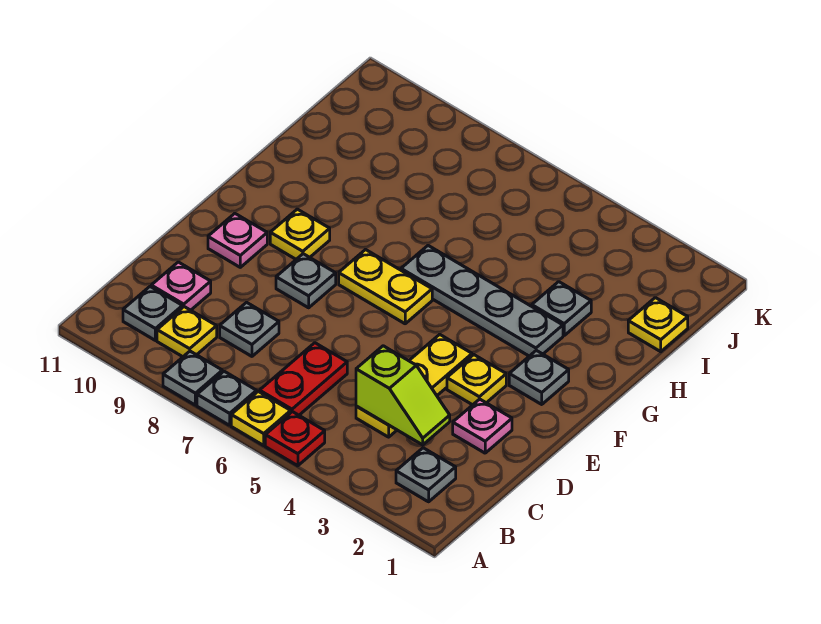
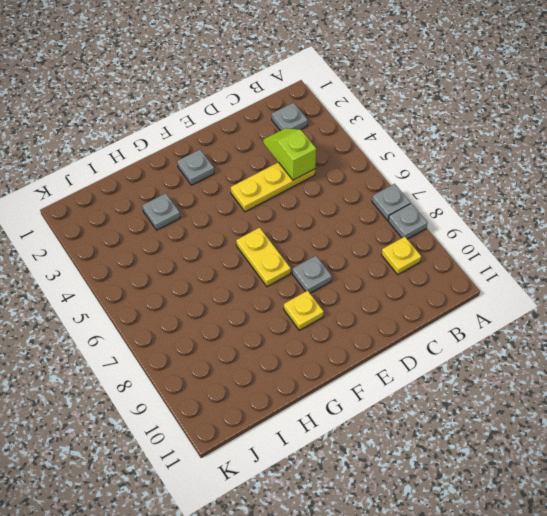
none -> red plate A5 level 1
none -> yellow plate A6 level 1
none -> red plate B6:C6 level 1

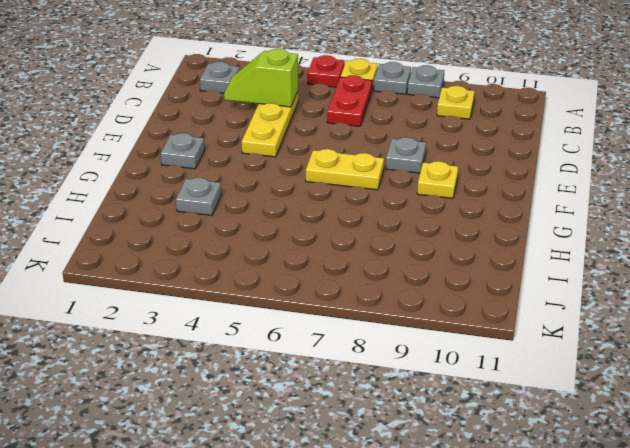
none -> grey plate B10 level 1
none -> grey plate C8 level 1
none -> pink plate C10 level 1

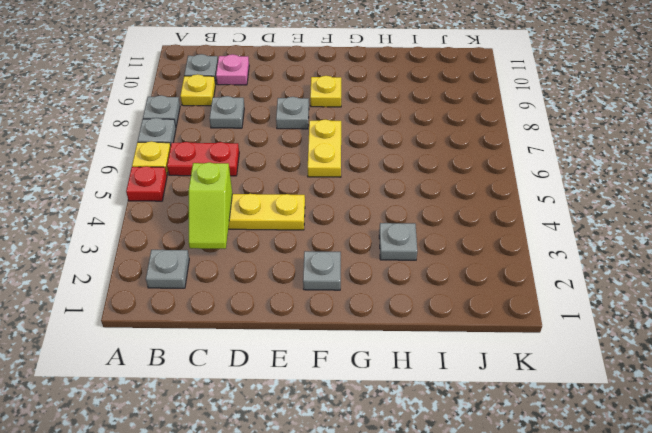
none -> pink plate D2 level 1
none -> yellow plate E3 level 1
none -> pink plate E10 level 1

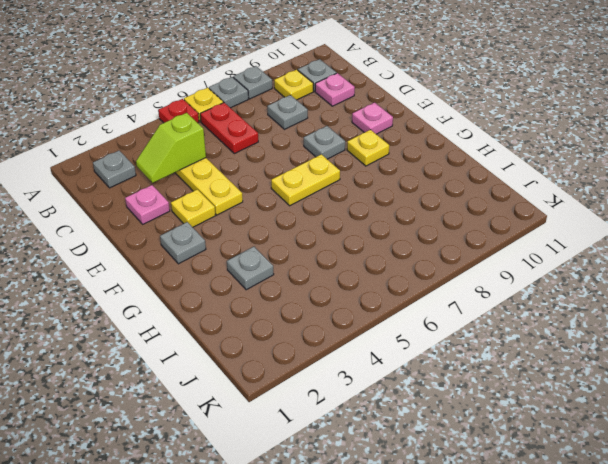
none -> grey plate G3:G6 level 1
none -> yellow plate I1 level 1

